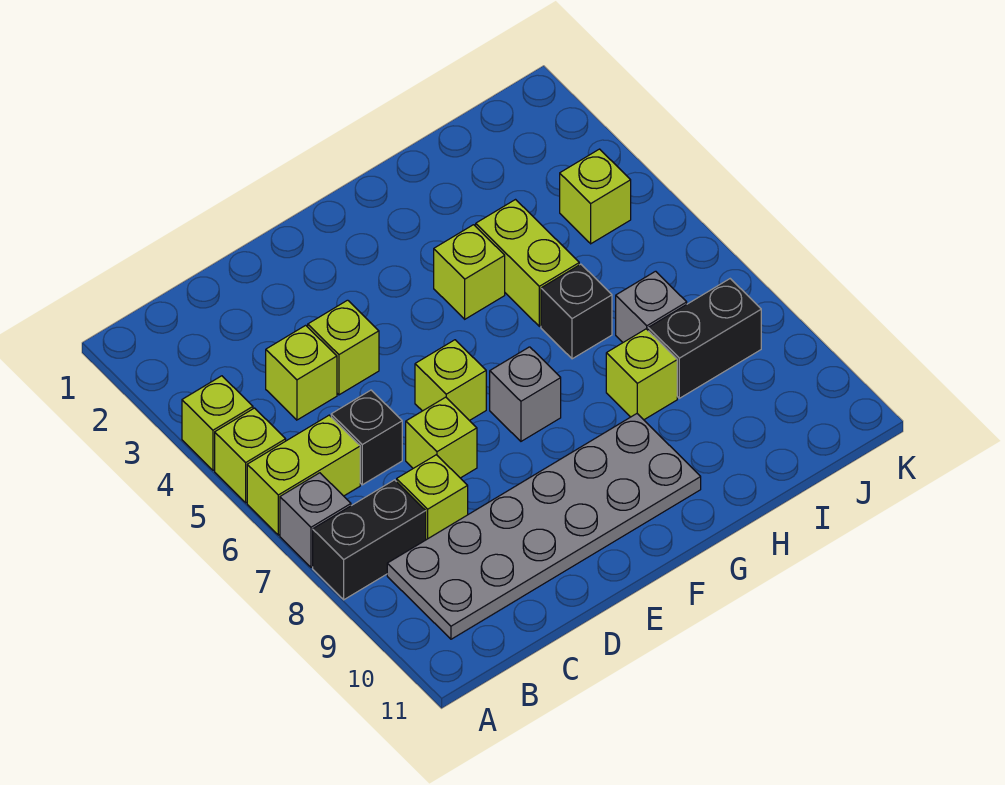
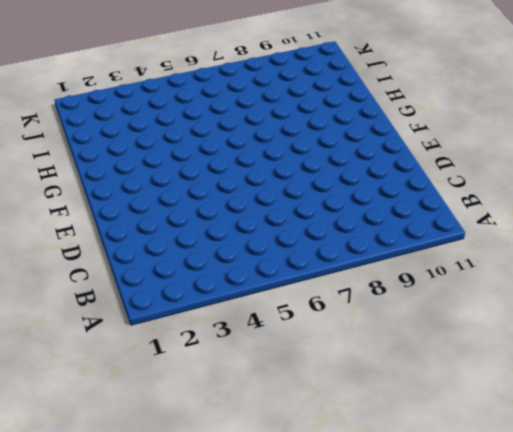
none -> lime brick A4 level 1
none -> lime brick A5 level 1
none -> lime brick A6:B6 level 1

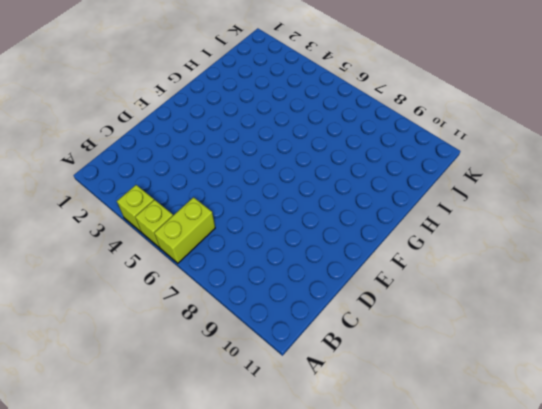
none -> grey brick A7 level 1
none -> black brick A8:B8 level 1
none -> grey plate B9:G10 level 1

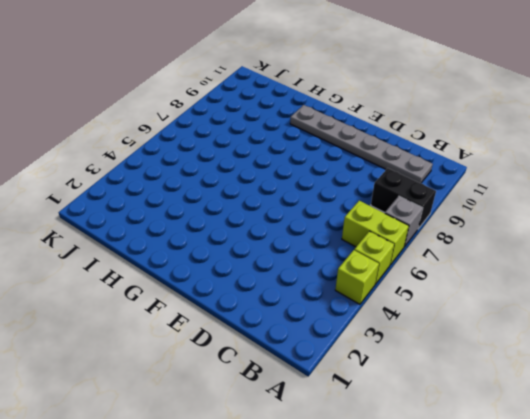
grey plate B10:G10 level 1 -> grey plate B9:G10 level 1
none -> lime brick C4 level 1
none -> black brick C6 level 1
none -> lime brick C8 level 1

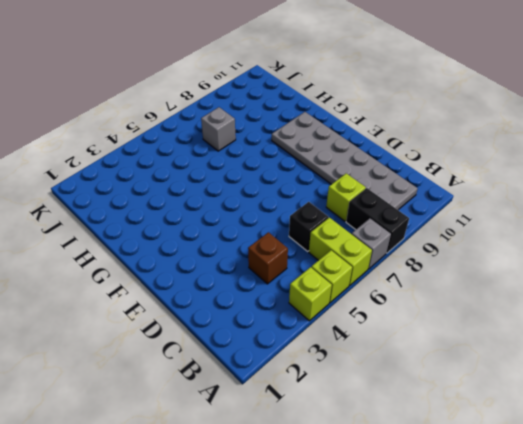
brown brick C4 level 1 -> lime brick C4 level 1
none -> lime brick D4 level 1
none -> lime brick D7 level 1
none -> lime brick E6 level 1

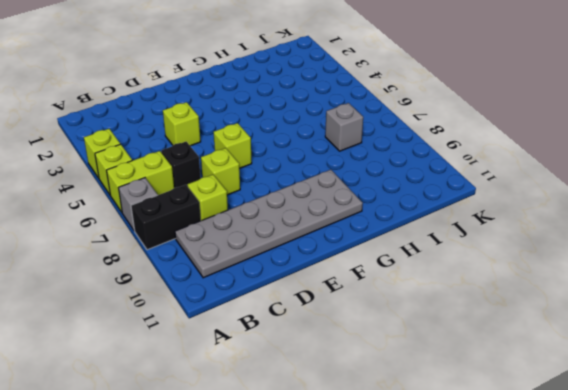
none -> lime brick C4 level 1
none -> grey brick F7 level 1
none -> lime brick G4 level 1

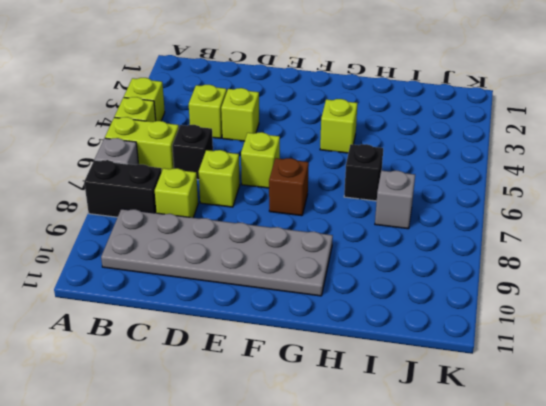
brown brick F7 level 1 -> grey brick F7 level 1
none -> lime brick H4:H5 level 1
none -> lime brick H8 level 1
none -> black brick I8:J8 level 1

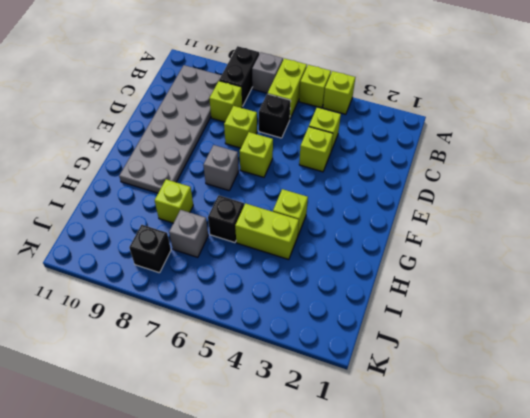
black brick J8 level 1 -> black brick I8:J8 level 1
none -> lime brick J4 level 1

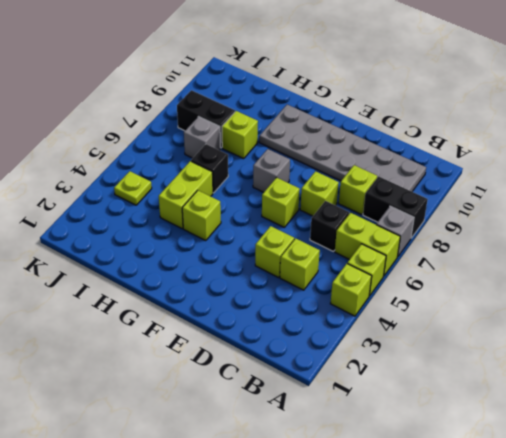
lime plate J4 level 1 -> lime brick J4 level 1

